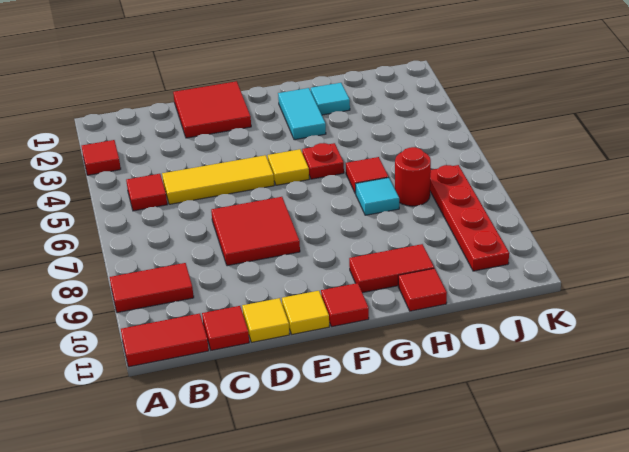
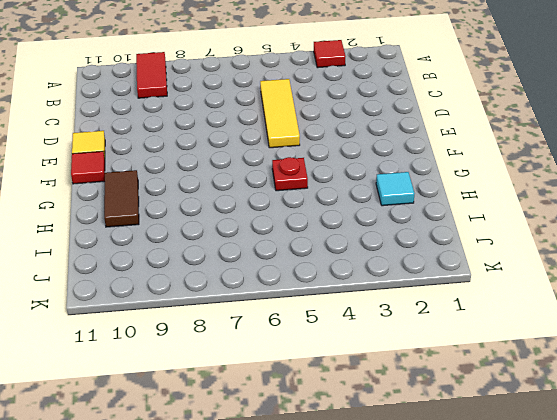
brown tile G10:H10 level 1 -> red tile G10:H10 level 1
none -> red tile A11:B11 level 1
none -> red tile B5 level 1
none -> red tile C11 level 1

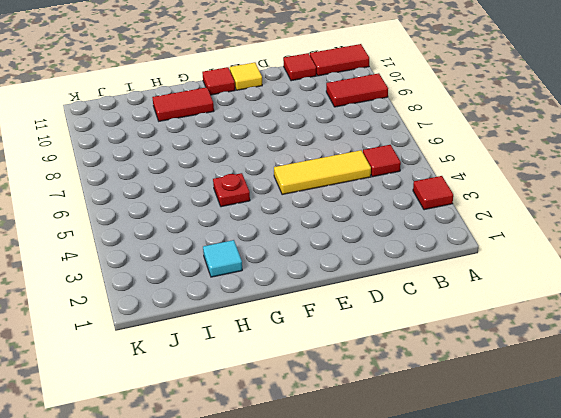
none -> red tile D1:E2 level 1
none -> red tile D7:E8 level 1
none -> yellow tile D11 level 1

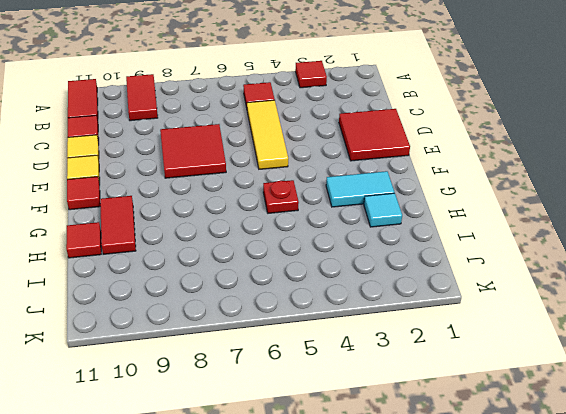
none -> yellow tile F5 level 1
none -> red tile H6 level 1
none -> cyan tile H7 level 1

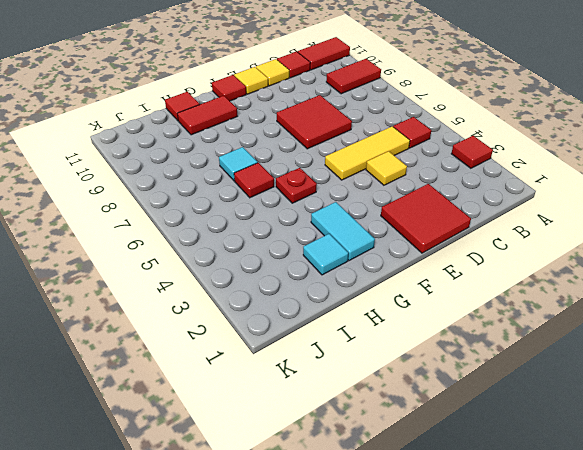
yellow tile D4 level 1 -> yellow tile F5 level 1
none -> red round brick I7 level 1
none -> red plate J7:J10 level 1

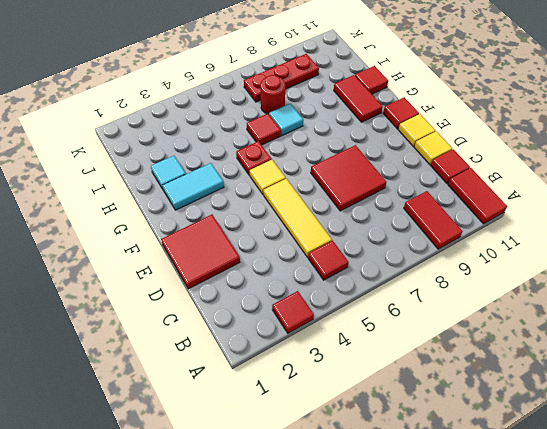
red plate J7:J9 level 1 -> red plate J7:J10 level 1

